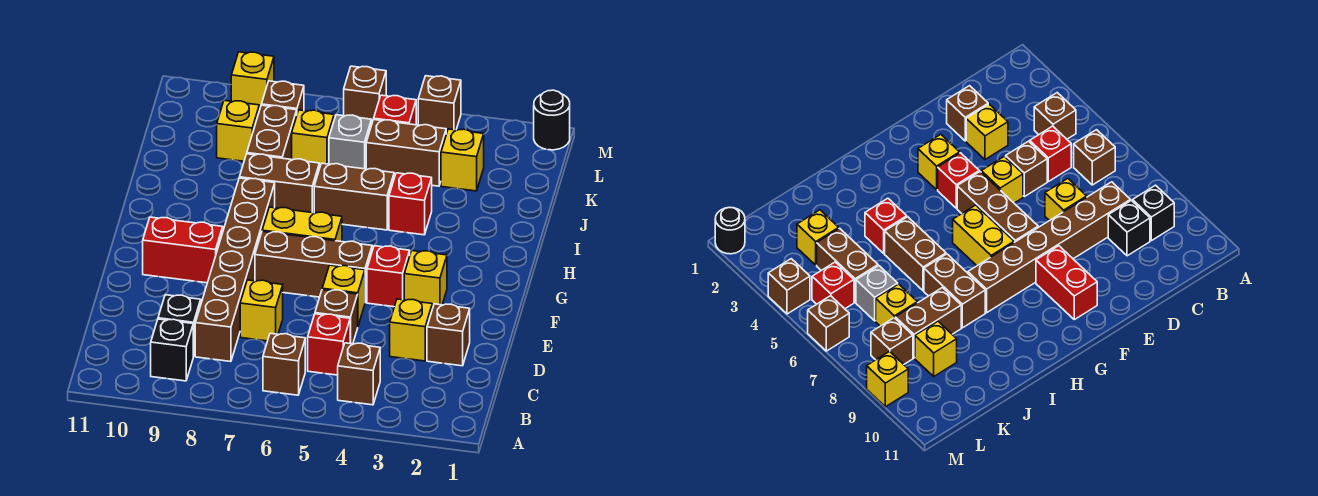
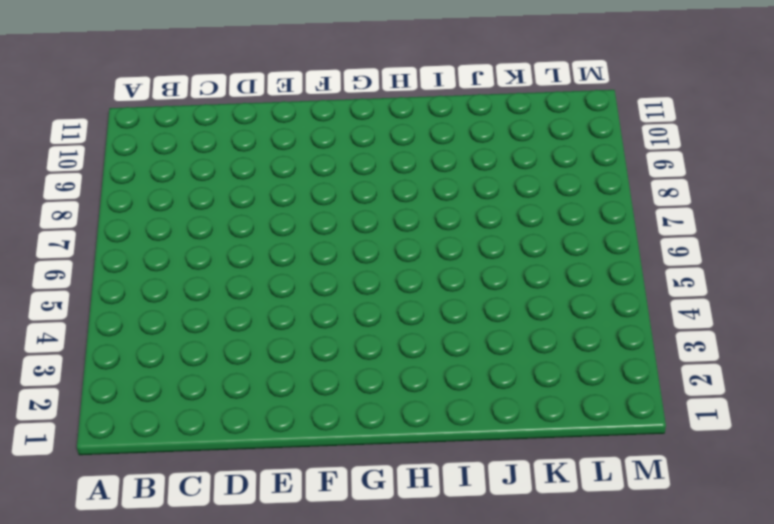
none -> brown brick B4 level 1
none -> brown brick B6 level 1
none -> black brick B9 level 1
none -> red brick C5 level 1

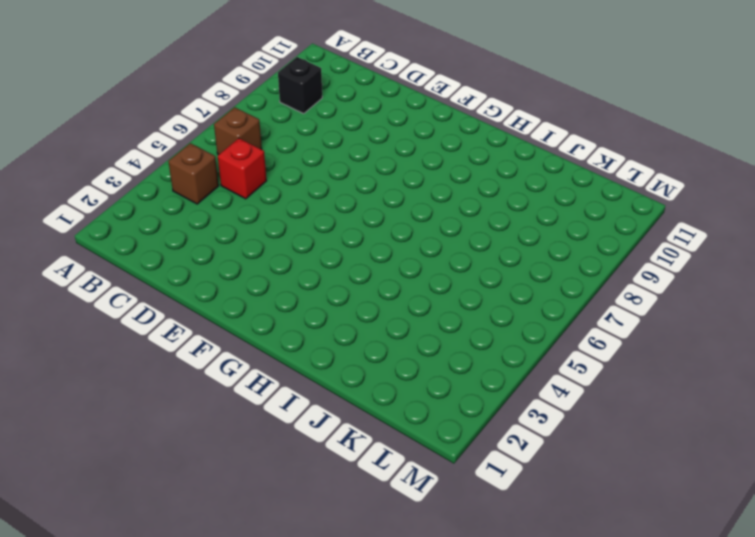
none -> brown brick C8:H8 level 1
none -> black brick C9 level 1
none -> brown brick D2 level 1
none -> yellow brick D3 level 1

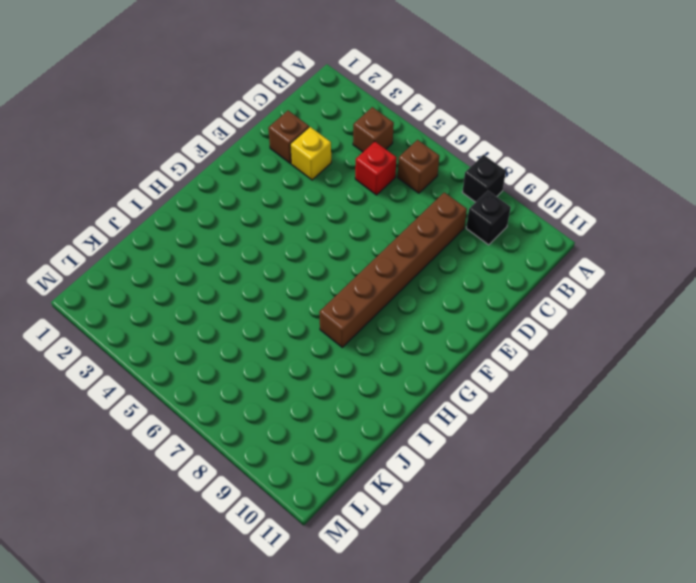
black brick A8 level 1 -> black brick C9 level 1
none -> brown brick D5 level 1
none -> yellow brick D7 level 1
none -> yellow brick E5 level 1
none -> yellow brick F3 level 1

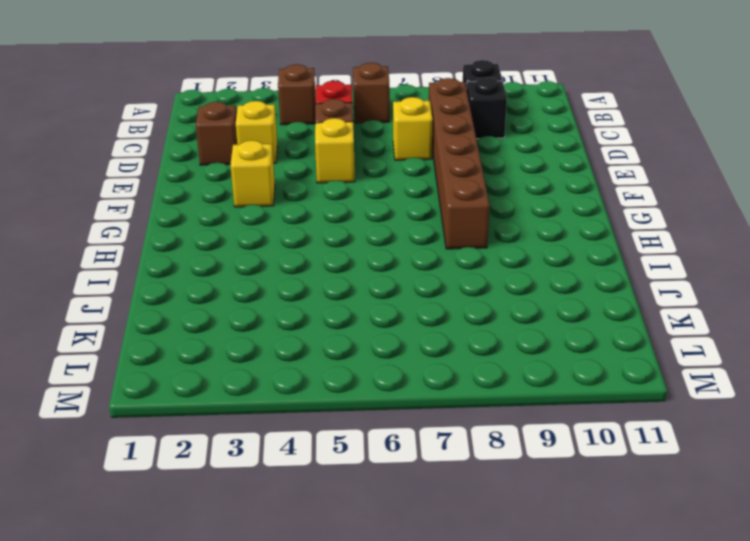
none -> red brick F4 level 1
none -> brown brick F5:F7 level 1
none -> red brick F9:F10 level 1
none -> yellow brick G6:G7 level 1

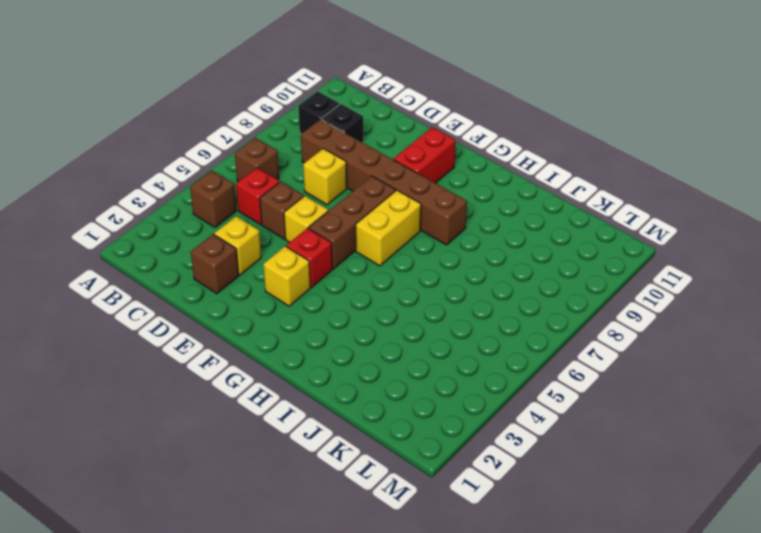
none -> red brick I4 level 1
none -> brown brick I5:I6 level 1
none -> brown brick I7:I8 level 1
none -> brown brick J8:K8 level 1

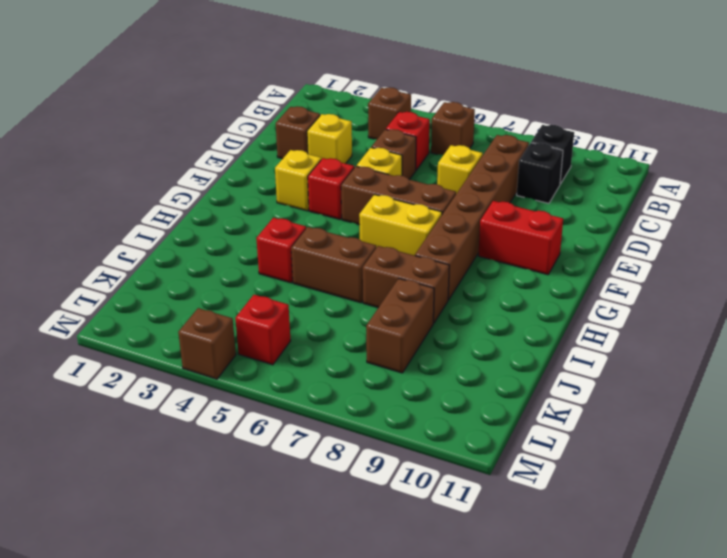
none -> yellow brick K3 level 1
none -> brown brick K4:K5 level 1
none -> grey brick K6 level 1
none -> yellow brick K7 level 1

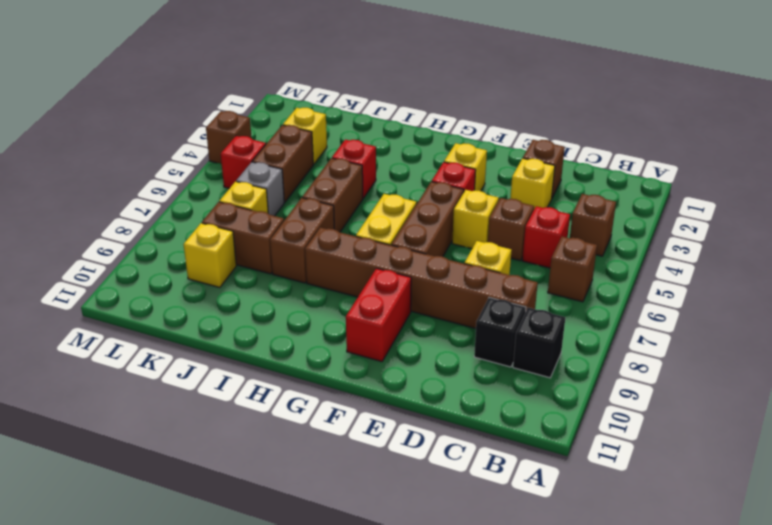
none -> brown brick L8 level 1
none -> black round brick M1 level 1
none -> brown brick M6 level 1
none -> yellow brick M9 level 1

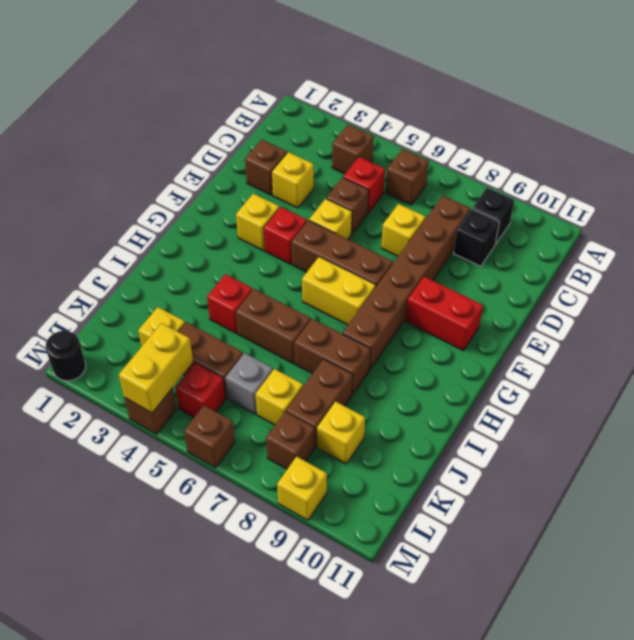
yellow brick L4:M4 level 2 -> none

